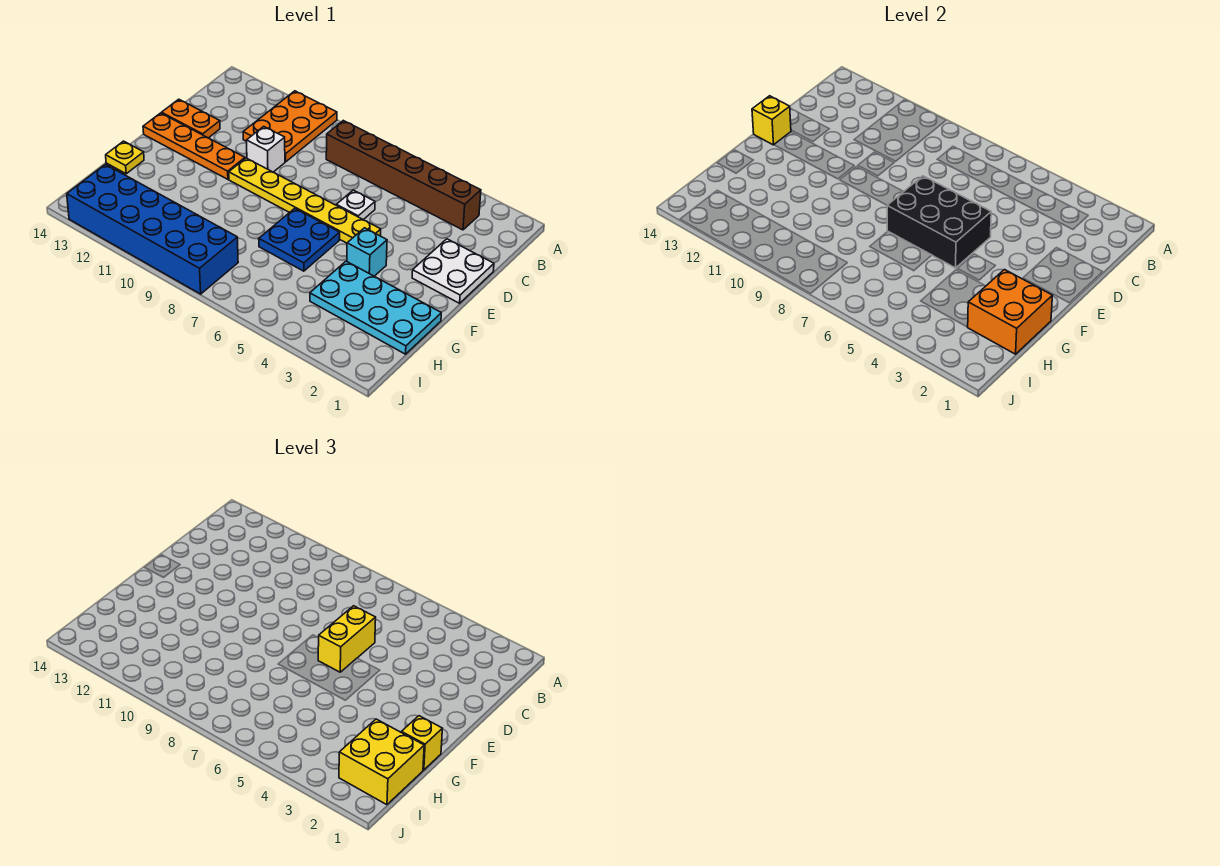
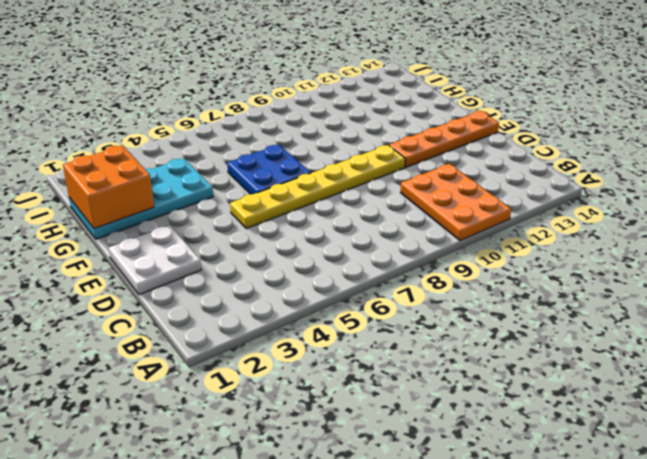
none -> brown brick B3:B8 level 1
none -> white plate D6 level 1
none -> white brick D10 level 1

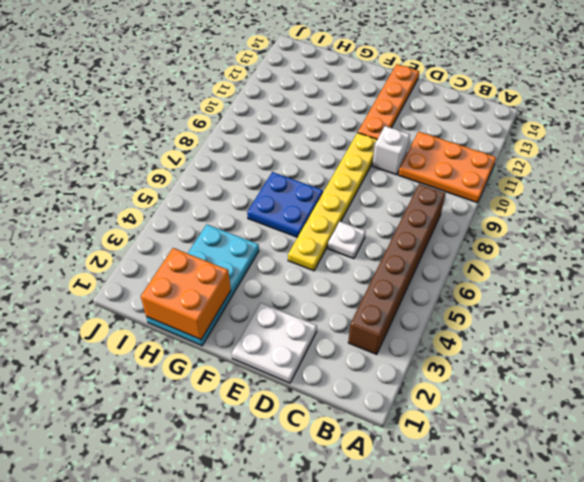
none -> orange plate D13:D14 level 1
none -> cyan brick F4 level 1
none -> yellow plate G14 level 1

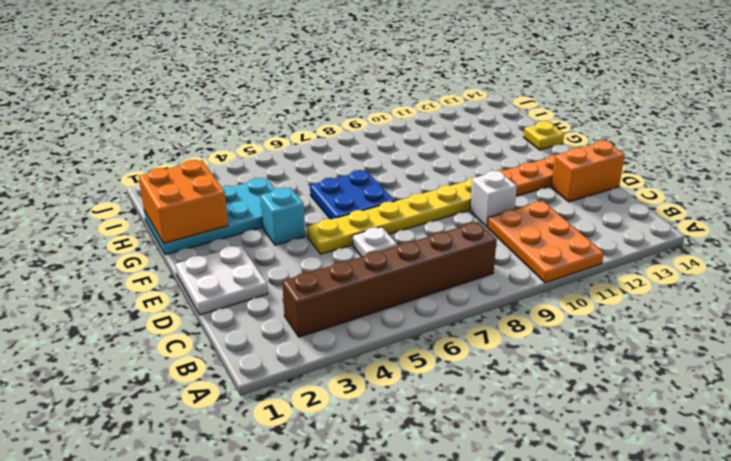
orange brick D13:D14 level 1 -> orange plate D13:D14 level 1
none -> blue brick I8:J13 level 1
none -> black brick E5:F7 level 2
none -> yellow brick E14 level 2

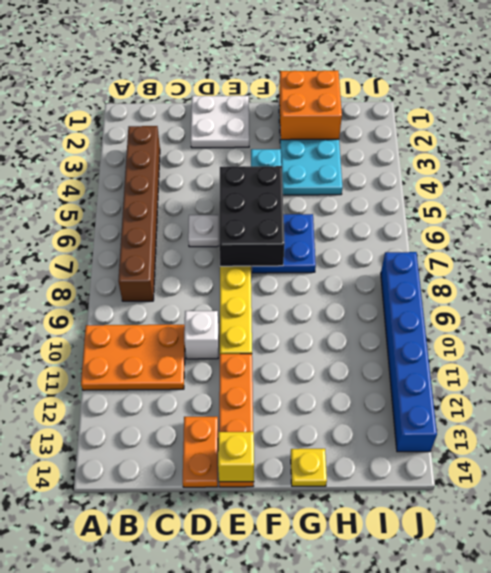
blue brick J8:J13 level 1 -> blue brick I8:J13 level 1
none -> yellow brick D6:E6 level 3
none -> yellow brick G1 level 3
none -> yellow brick H1:I2 level 3

